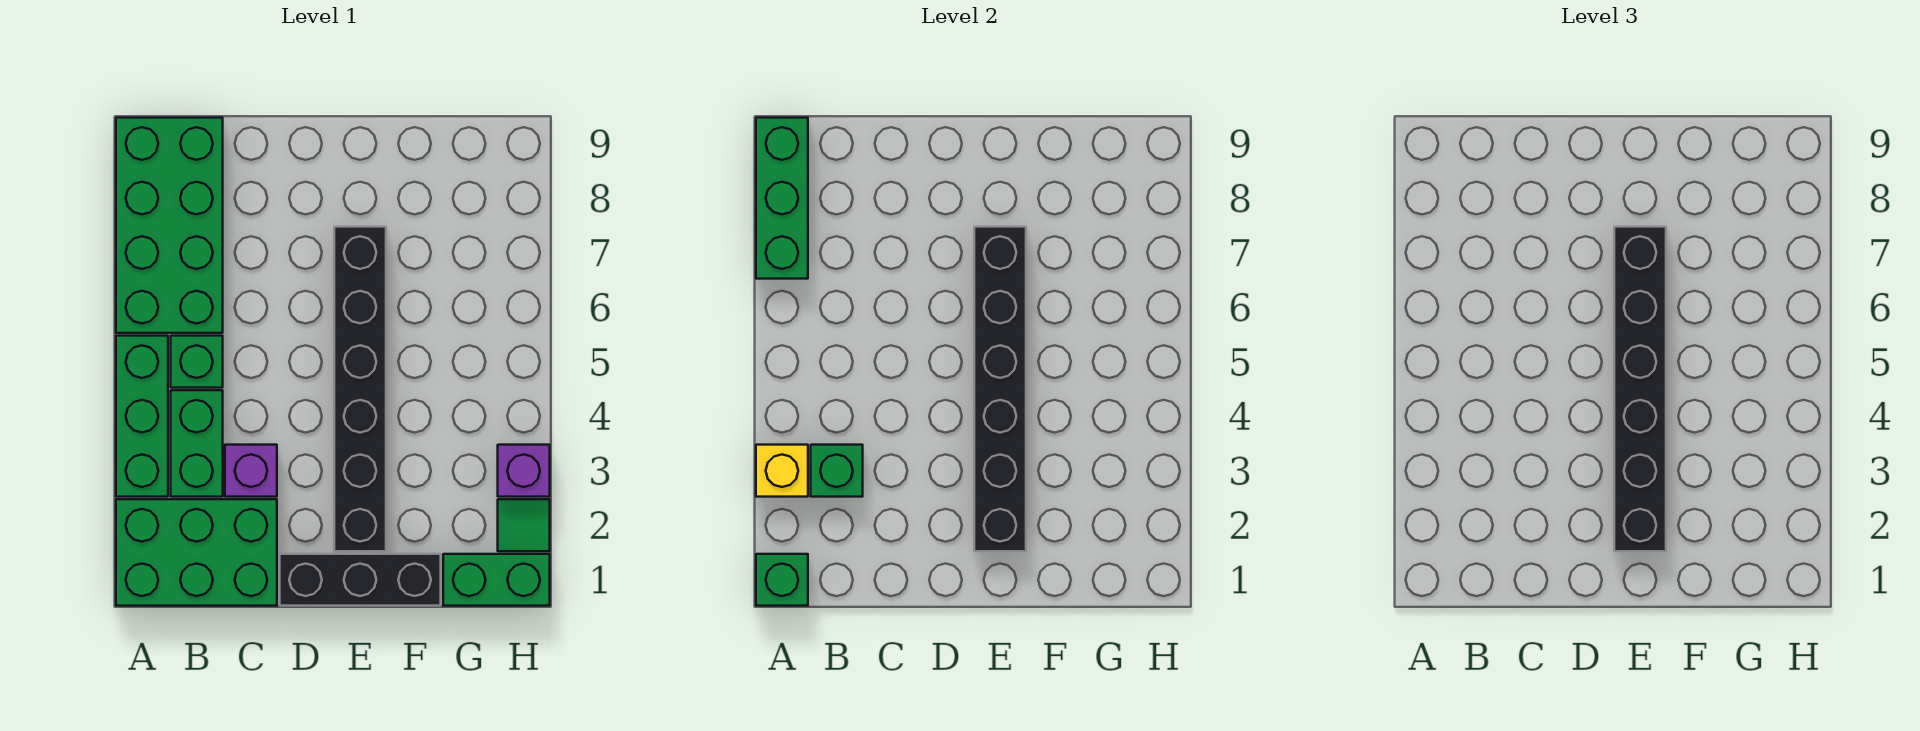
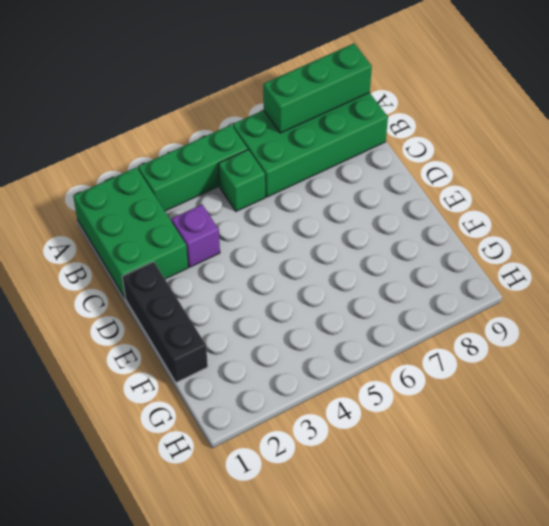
none -> green brick B3:B4 level 1
none -> black brick E2:E7 level 1
none -> green brick G1:H1 level 1

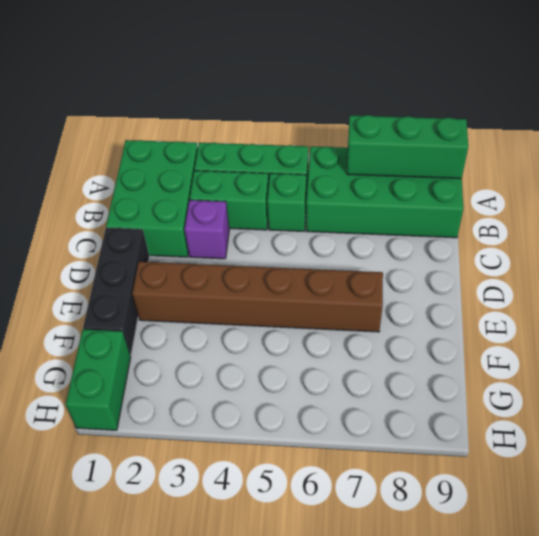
brown brick E2:E7 level 1 -> black brick E2:E7 level 1
none -> green tile H2 level 1
none -> purple brick H3 level 1
none -> green brick A1 level 2

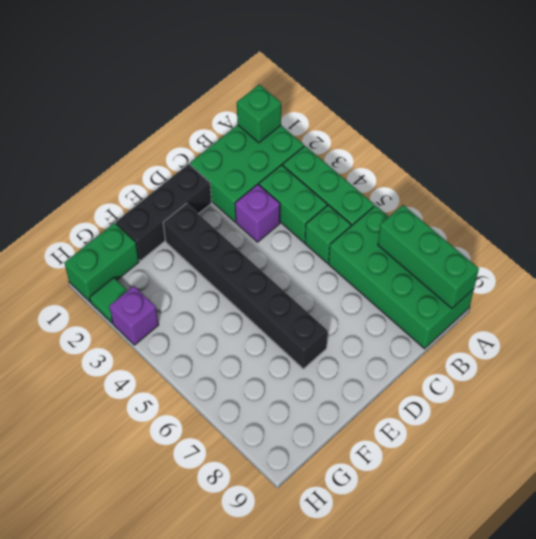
none -> yellow brick A3 level 2
none -> green brick B3 level 2
none -> black brick E2:E7 level 2

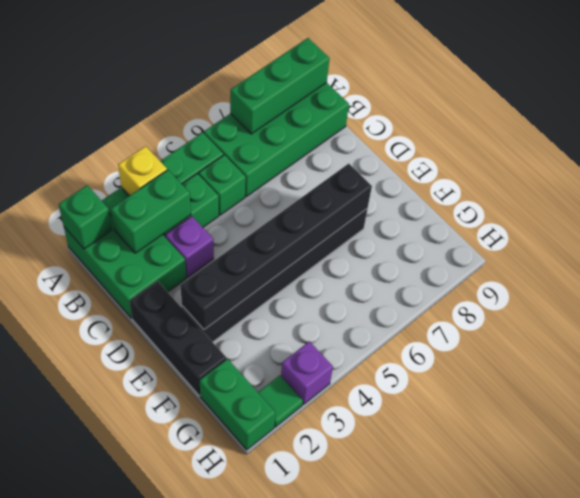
green brick B2:B3 level 2 -> green brick B3 level 2
none -> black brick E2:E7 level 3

